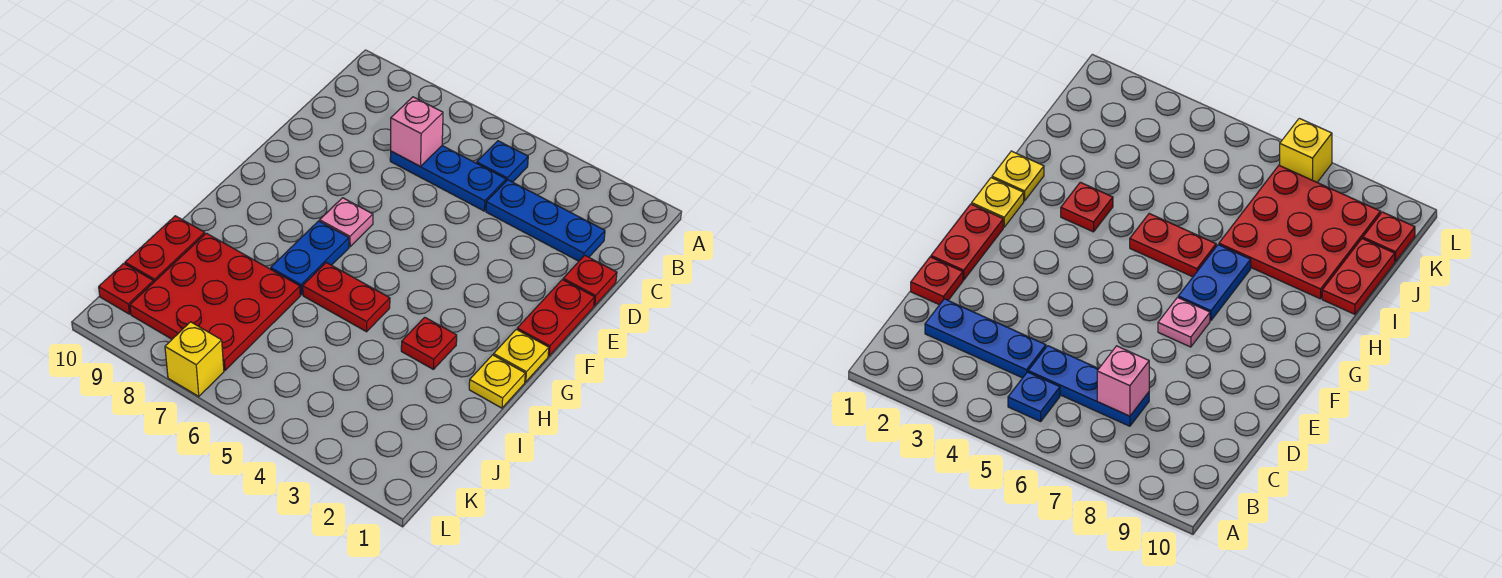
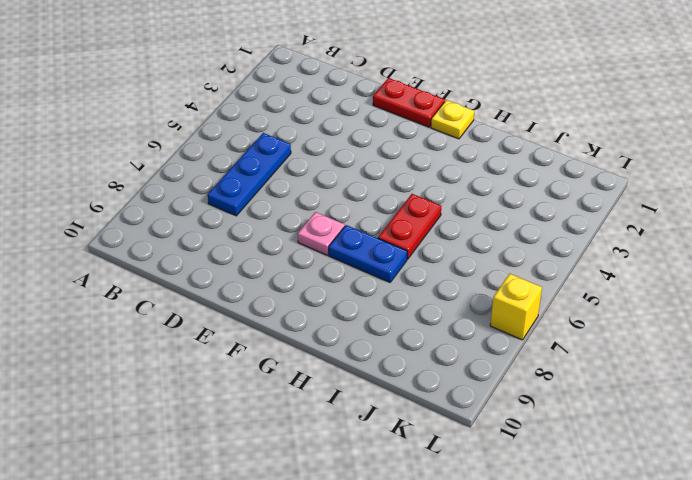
none -> blue plate B5 level 1
none -> blue plate C2:C4 level 1
none -> red plate D1 level 1

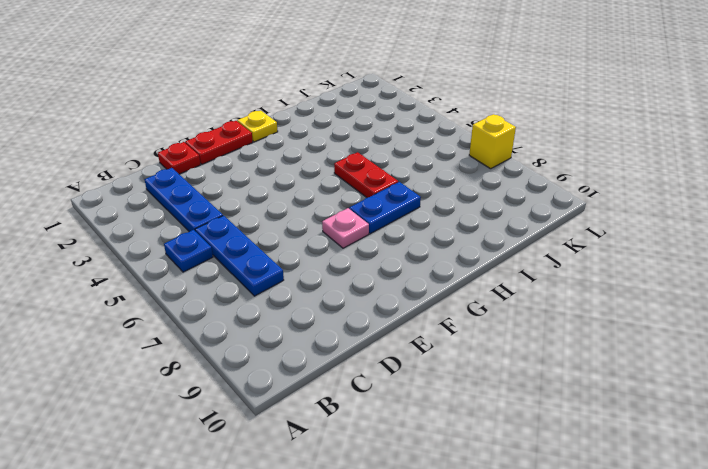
none -> yellow plate H1 level 1
none -> red plate H3 level 1
none -> red plate I7:K9 level 1

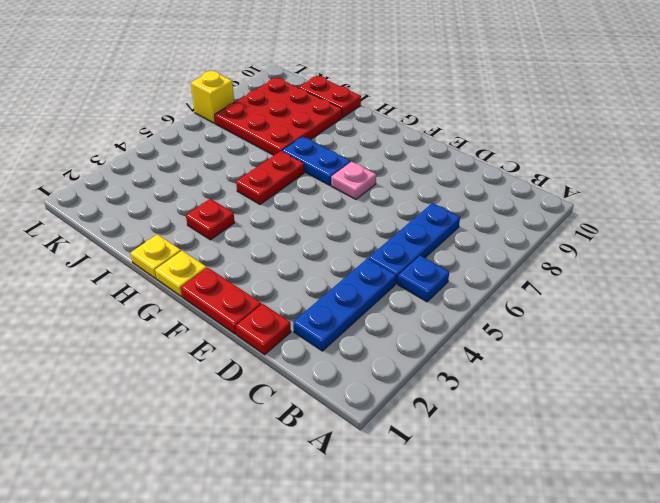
none -> red plate K10 level 1
none -> pink brick C7 level 2

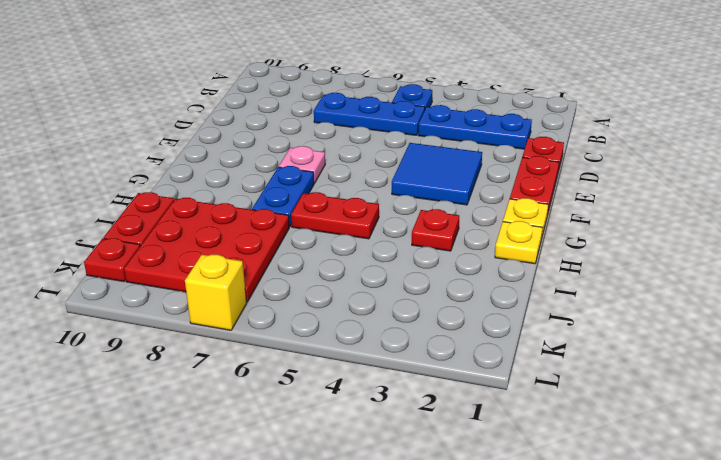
blue tile E3:F4 level 1 -> none
none -> pink brick C7 level 2

